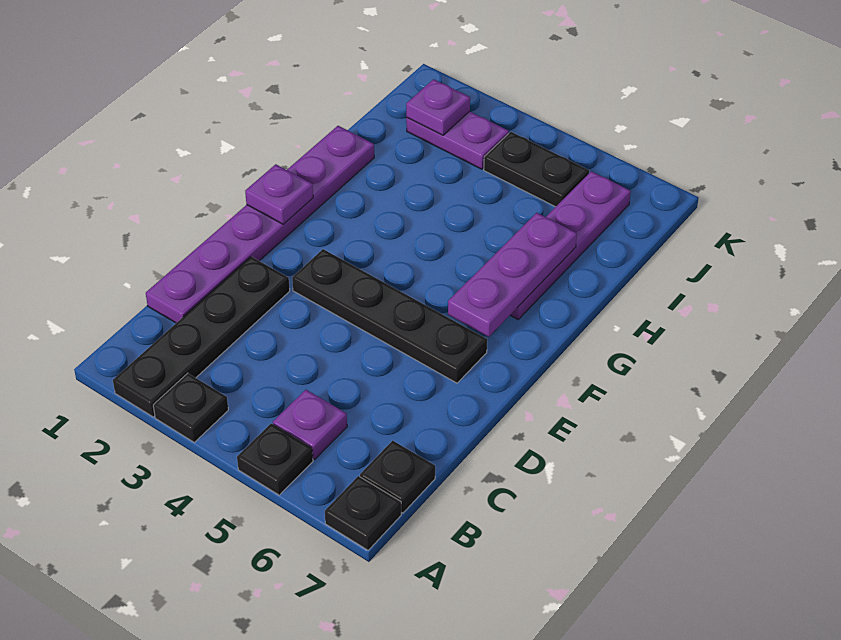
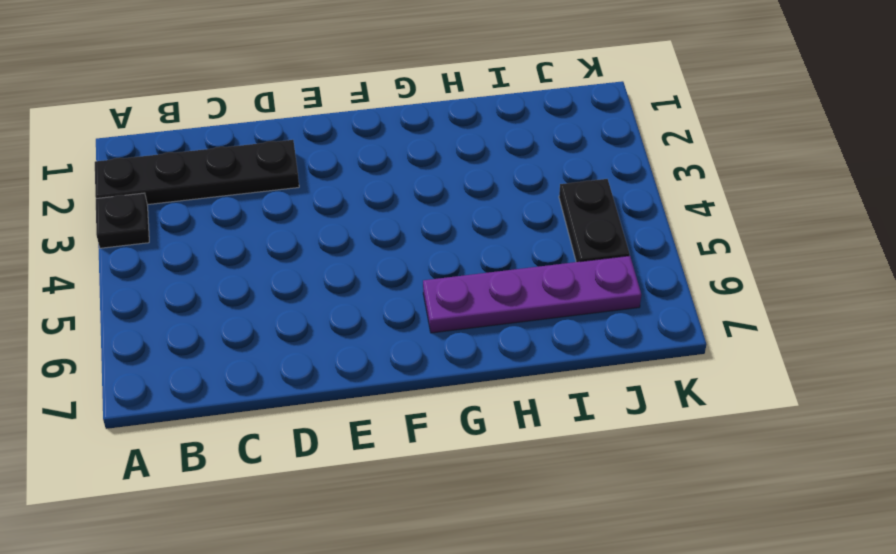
none -> black plate A5 level 1
none -> black plate A7 level 1
none -> purple plate B5 level 1

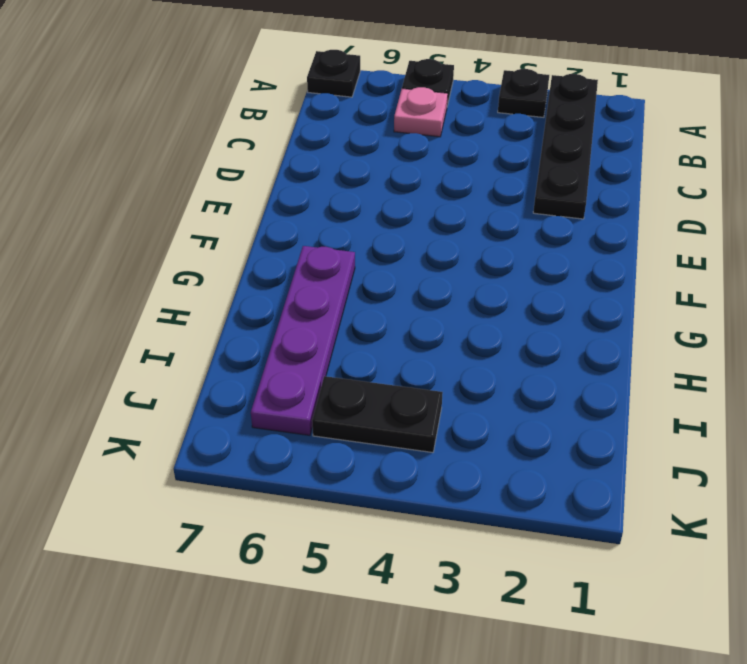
pink plate B5 level 1 -> purple plate B5 level 1
none -> black plate B7 level 1
none -> purple plate C1:H1 level 1
none -> black plate E3:E6 level 1

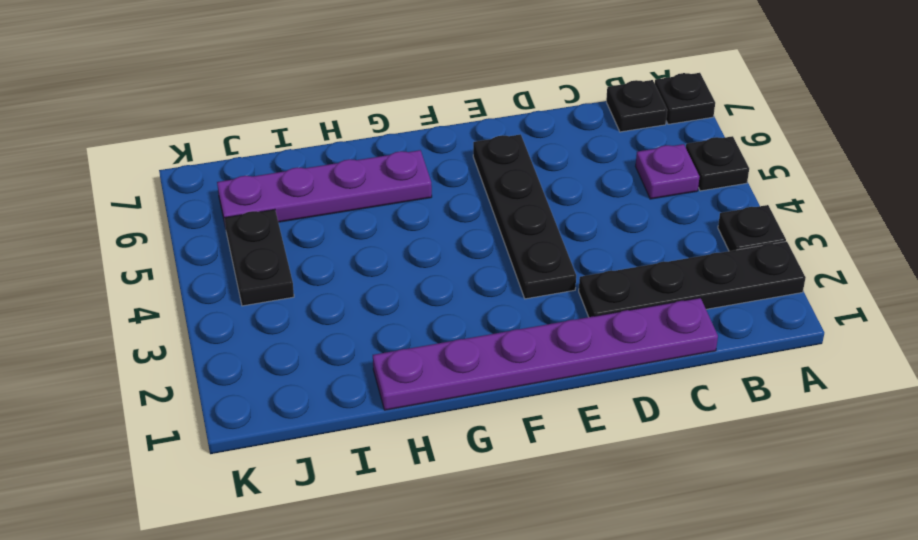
none -> purple plate J2:J3 level 1
none -> purple plate F1 level 2
none -> purple plate F6:H6 level 2

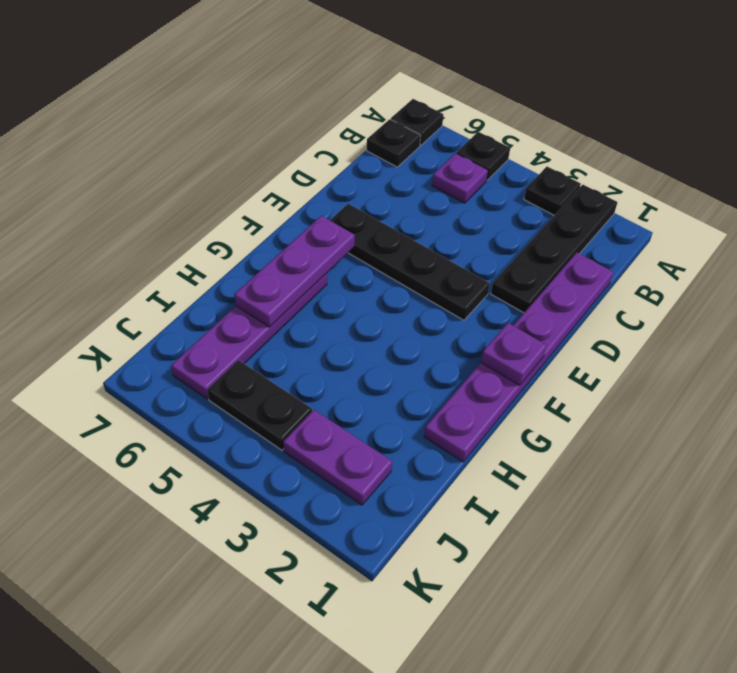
none -> purple plate J2 level 2

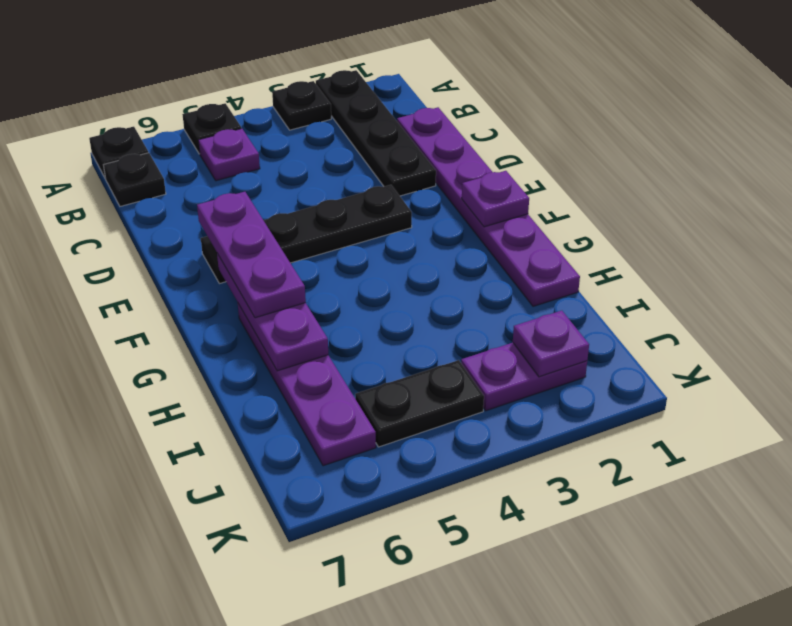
purple plate E6:G6 level 3 -> none

